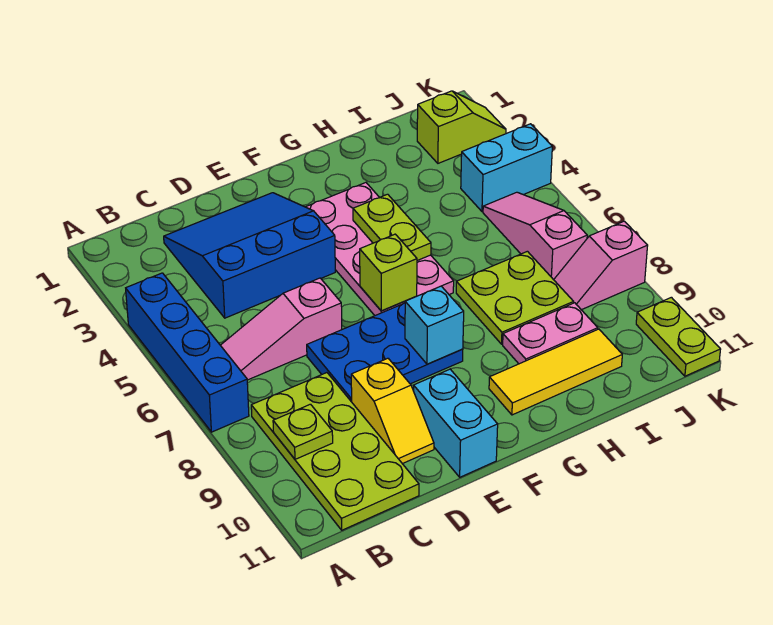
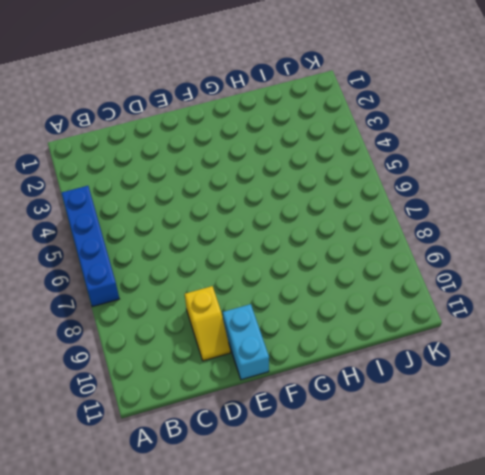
none -> pink slope B6:D6 level 1 top D
none -> lime plate B8:C11 level 1
none -> blue slope C2:E4 level 1 top 4

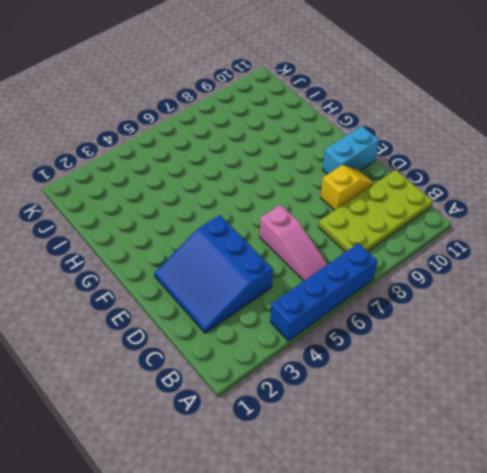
none -> blue plate D7:F8 level 1
none -> pink plate F3:G6 level 1
none -> yellow tile G10:I10 level 1

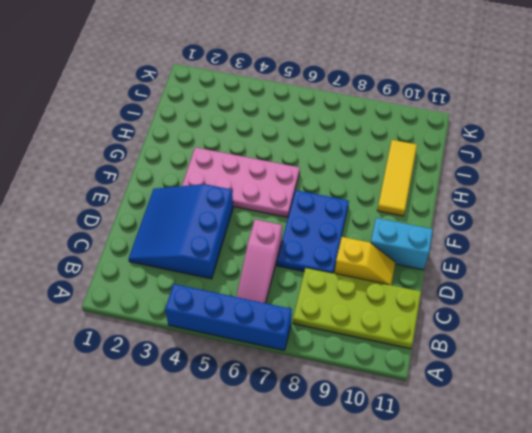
none -> lime plate H7:I8 level 1
none -> pink plate H9:I9 level 1
none -> lime slope J2:K2 level 1 top J

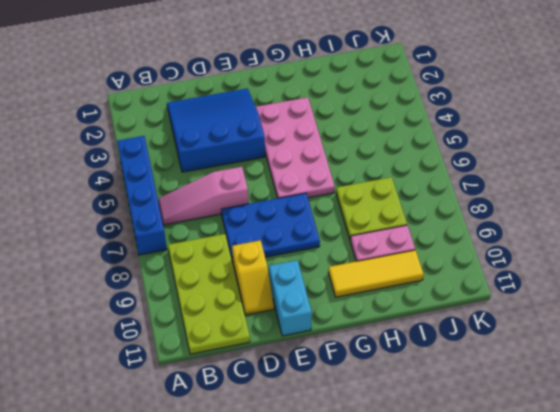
none -> lime slope J2:K2 level 1 top J
none -> cyan brick J4:K4 level 1
none -> pink slope J5:J7 level 1 top 7

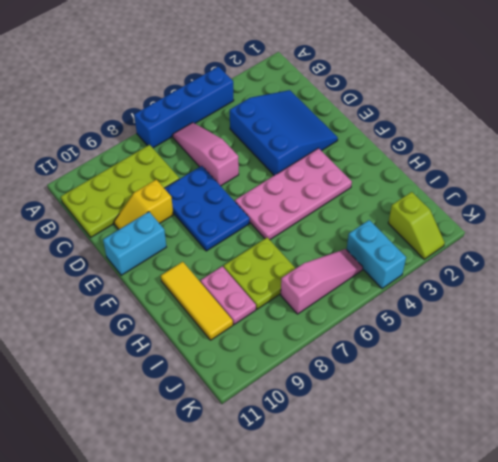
none -> pink slope J8:K8 level 1 top K
none -> lime plate K10:K11 level 1
none -> lime plate B9 level 2

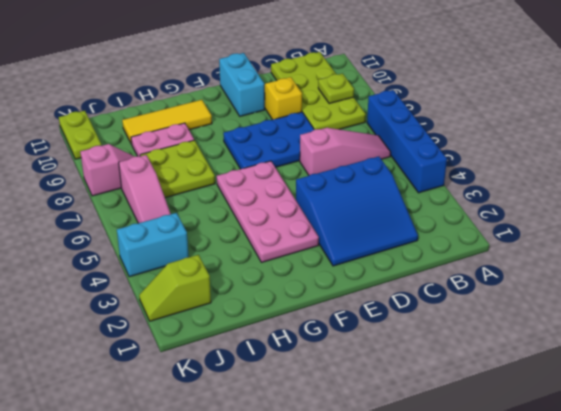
none -> lime brick F6 level 2
none -> cyan brick F8 level 2
none -> lime plate G4:G5 level 2

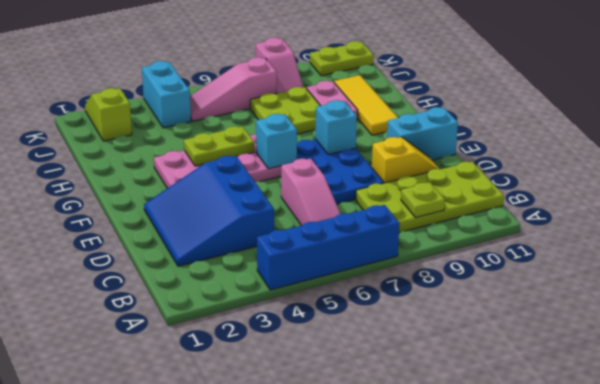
cyan brick F6 level 2 -> lime brick F6 level 2

